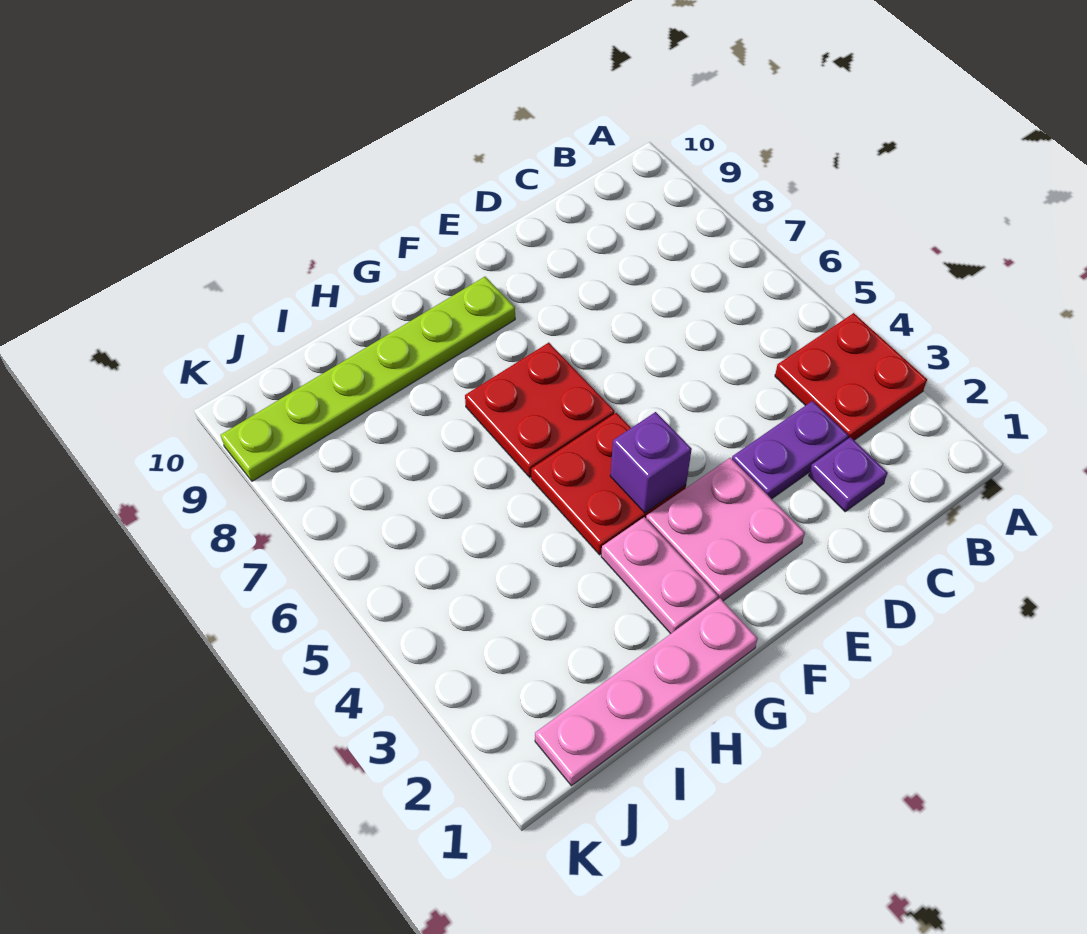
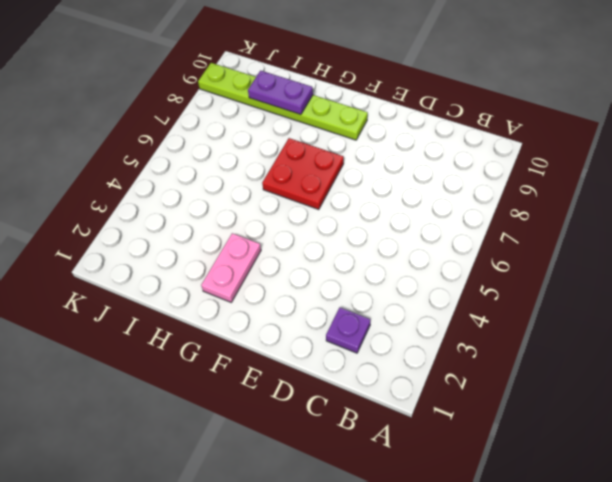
purple plate H9:I9 level 2 -> purple plate C3:D3 level 1
none -> red plate A3:B4 level 1
none -> pink plate E2:F3 level 1

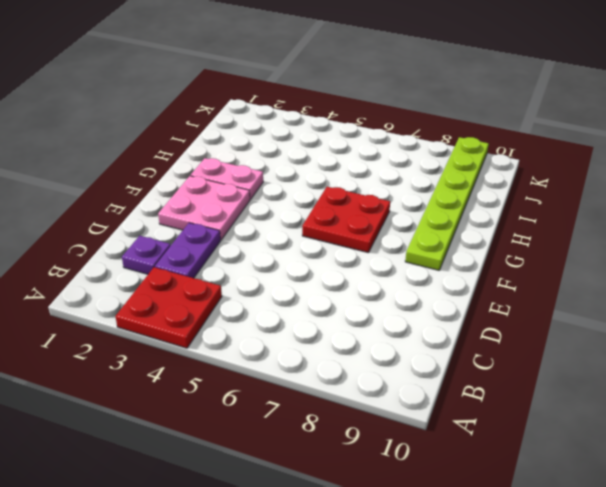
none -> red plate F4:G5 level 1
none -> pink plate G1:J1 level 1

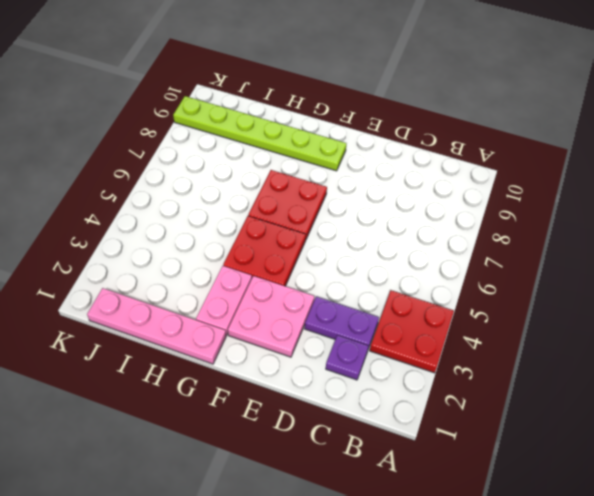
none -> purple brick F4 level 2

